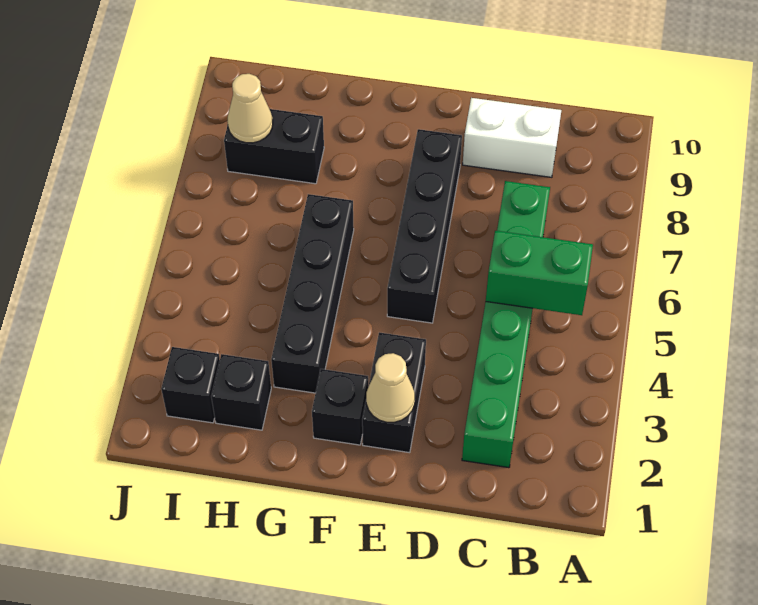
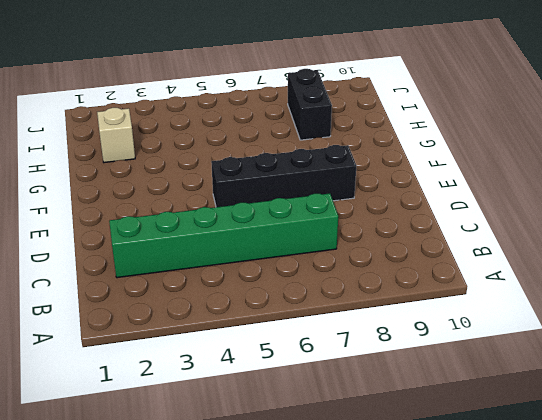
tan brick H2 level 1 -> black brick H2 level 1
none -> white brick C9:D9 level 1
none -> black brick E2:E3 level 1
none -> black brick F2 level 1

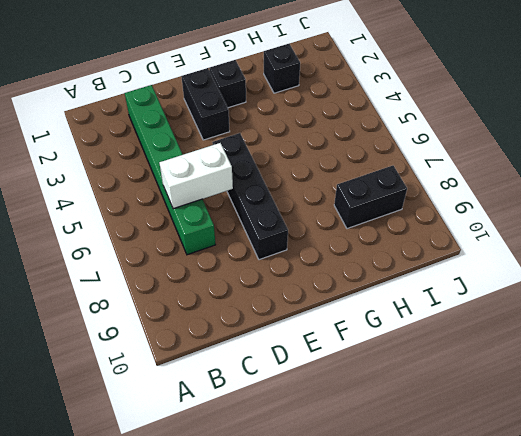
white brick C6:D6 level 2 -> white brick C9:D9 level 1
none -> black brick G3:G6 level 1
none -> black brick I2 level 1
none -> green brick B5:C5 level 2

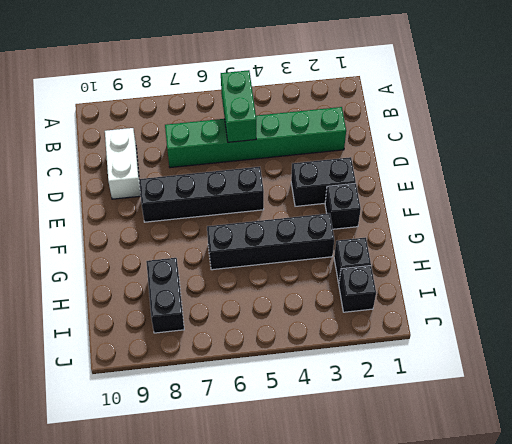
none -> tan cone E2 level 2
none -> tan cone I8 level 2

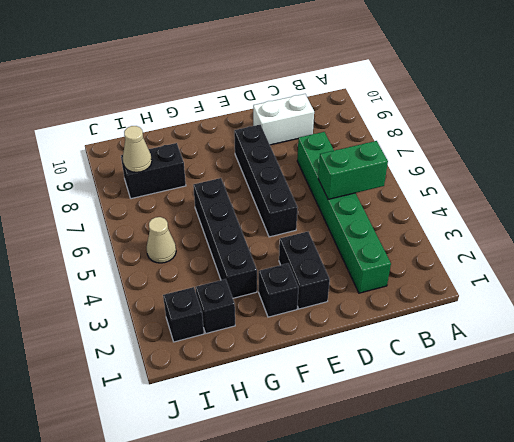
tan cone I5 level 1 -> tan cone E2 level 2

